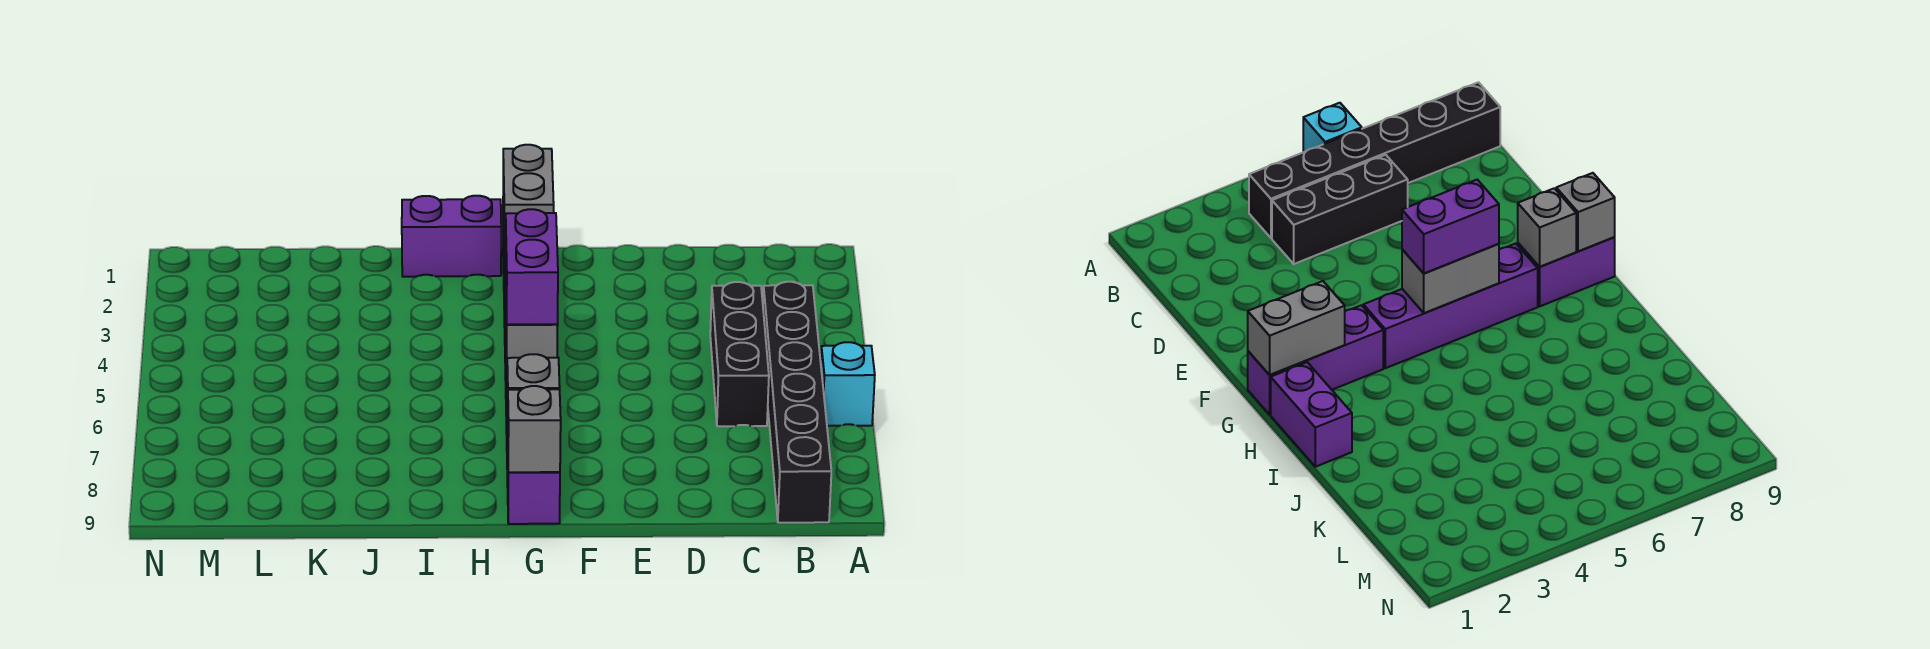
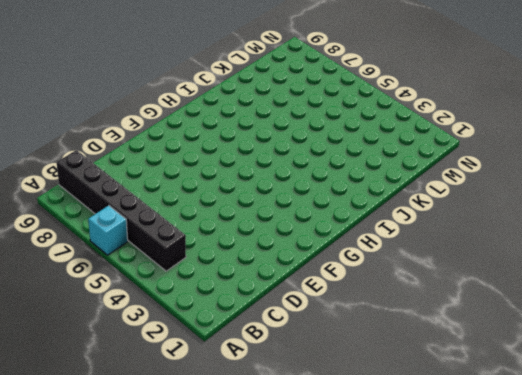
none -> black brick C4:C6 level 1
none -> purple brick G1:G3 level 1
none -> purple brick G4:G7 level 1

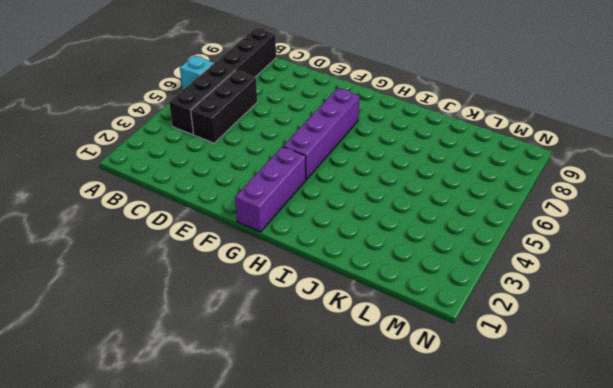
none -> purple brick G8:G9 level 1
none -> purple brick H1:I1 level 1
none -> grey brick G1:G2 level 2

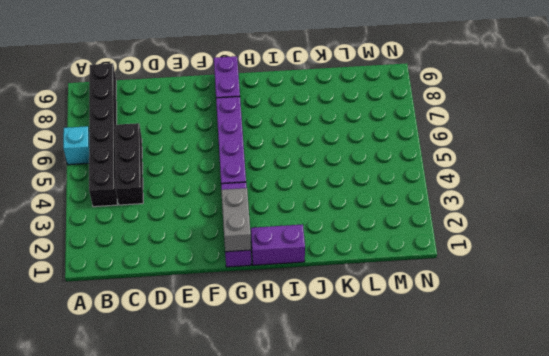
none -> grey brick G5:G6 level 2
none -> grey brick G8 level 2
none -> grey brick G9 level 2

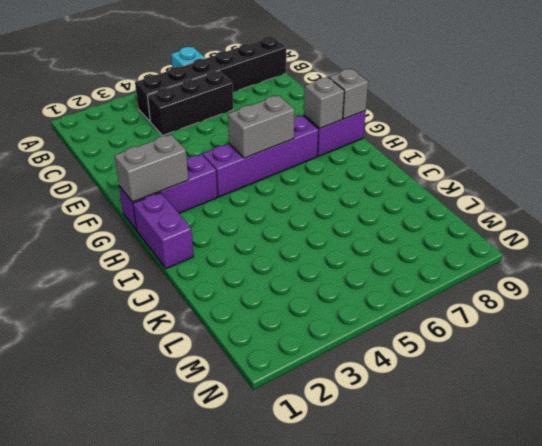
none -> purple brick G5:G6 level 3

